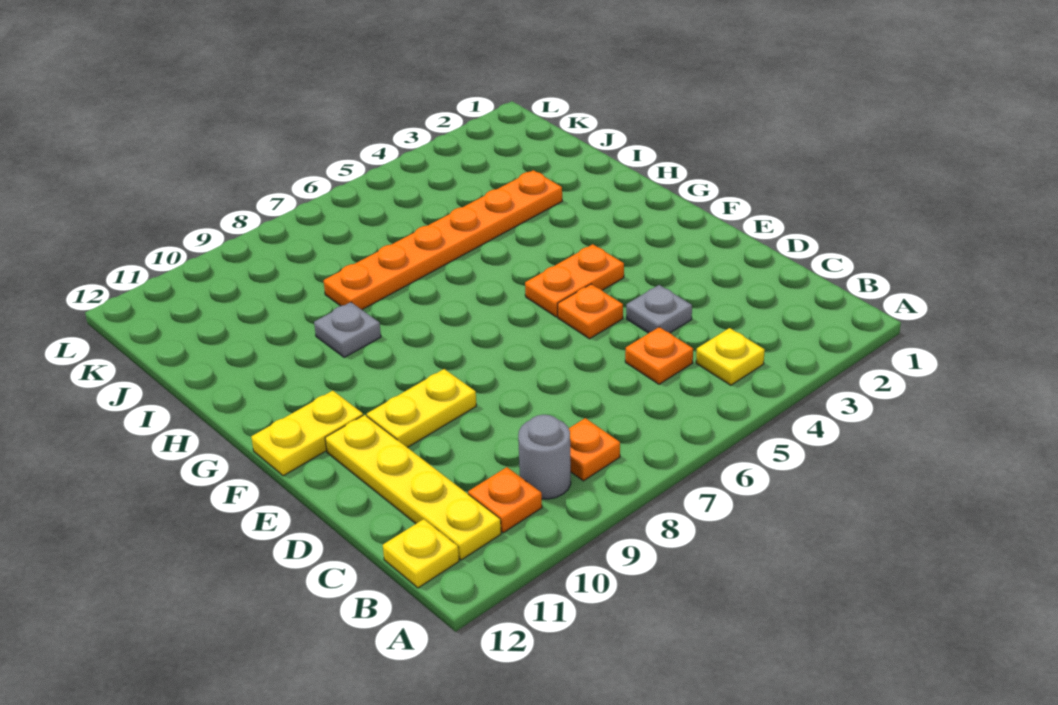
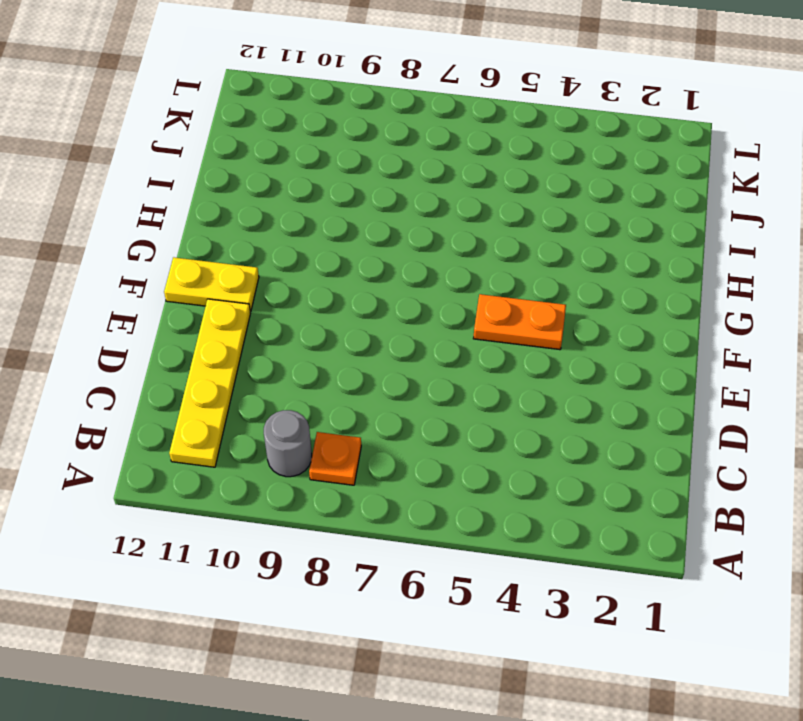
none -> yellow plate B4 level 1
none -> orange plate B10 level 1
none -> yellow plate B12 level 1

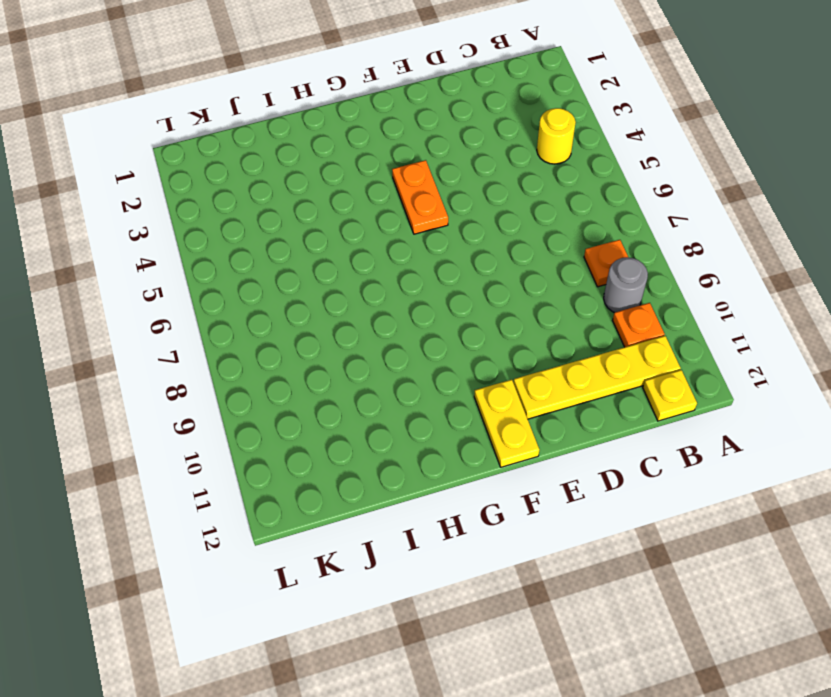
yellow round brick B4 level 1 -> yellow plate B4 level 1
none -> orange plate C5 level 1
none -> grey plate D4 level 1
none -> orange plate E5 level 1

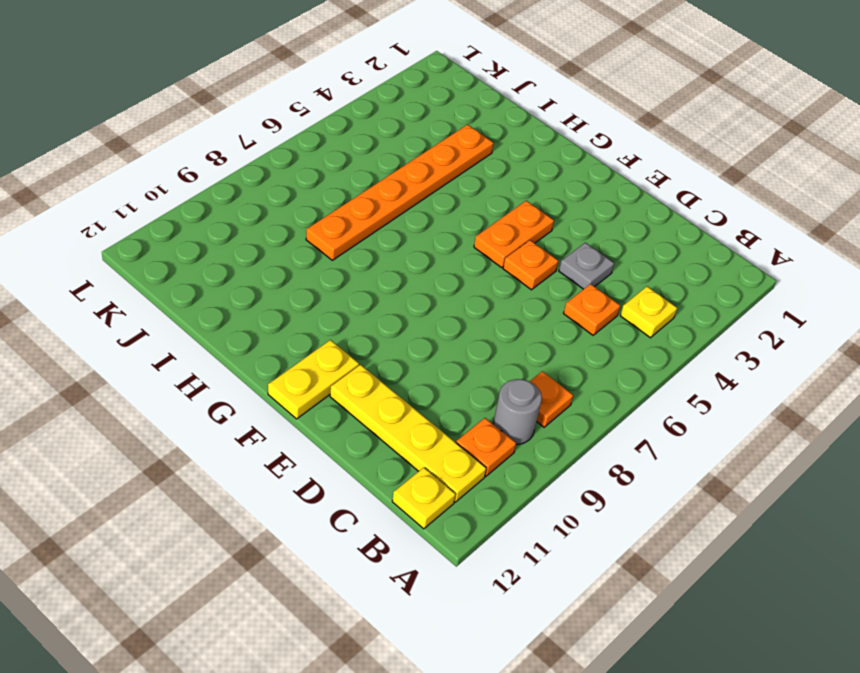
none -> yellow plate E9:E10 level 1
none -> grey plate H9 level 1

